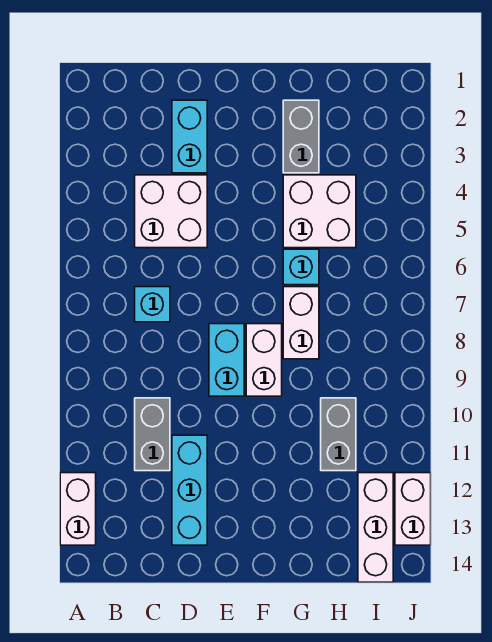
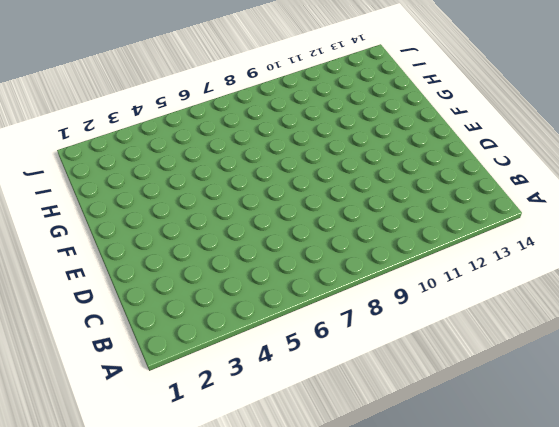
none -> white brick A12:A13 level 1
none -> white brick C4:D5 level 1
none -> cyan brick C7 level 1

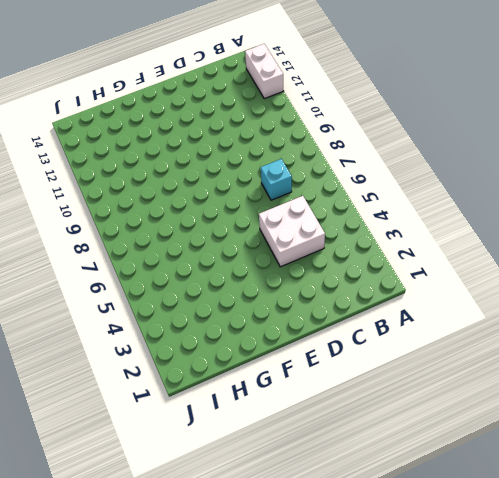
none -> grey brick C10:C11 level 1
none -> cyan brick D2:D3 level 1
none -> cyan brick D11:D13 level 1

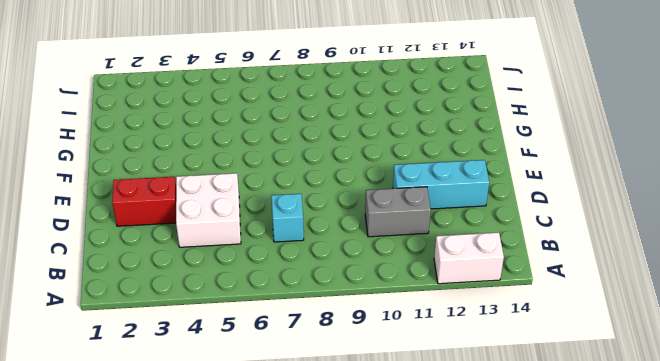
red brick D2:D3 level 1 -> cyan brick D2:D3 level 1
none -> cyan brick E8:E9 level 1
none -> white brick F8:F9 level 1
none -> grey brick G2:G3 level 1

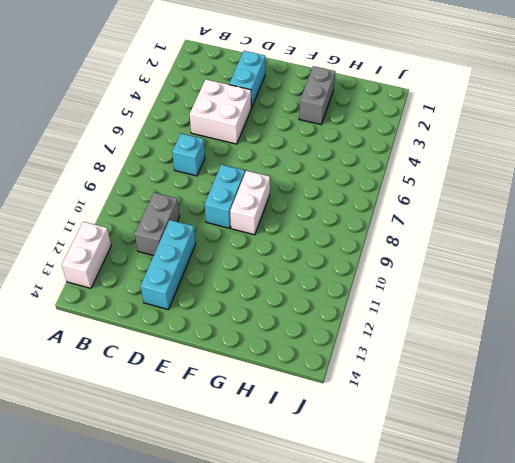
none -> white brick G4:H5 level 1
none -> cyan brick G6 level 1
none -> white brick G7:G8 level 1

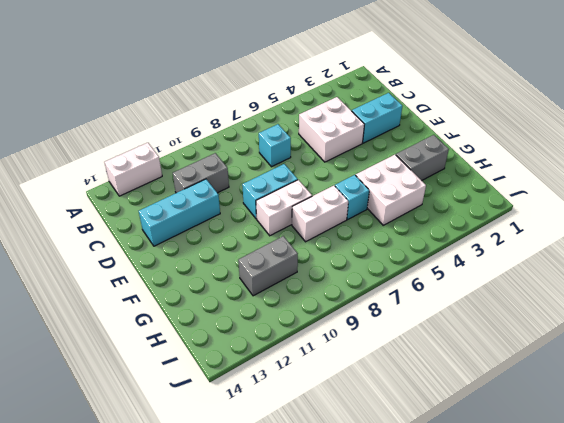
none -> white brick I12:I14 level 1
none -> white brick J12:J13 level 1

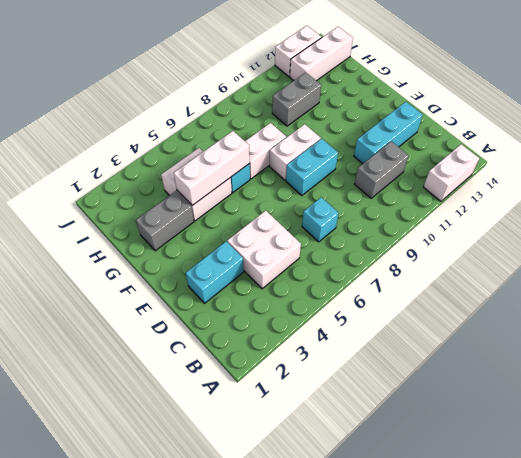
white brick G4:G6 level 2 -> none

